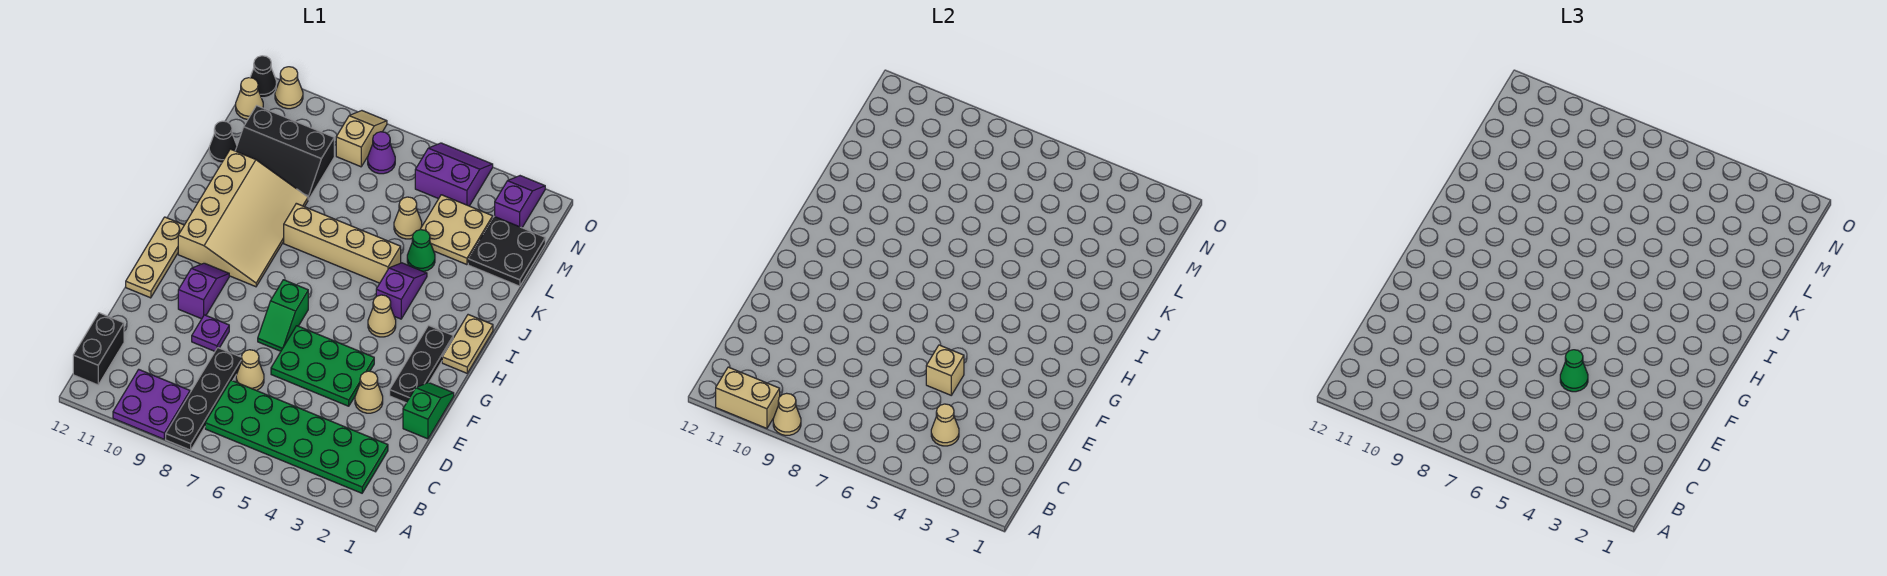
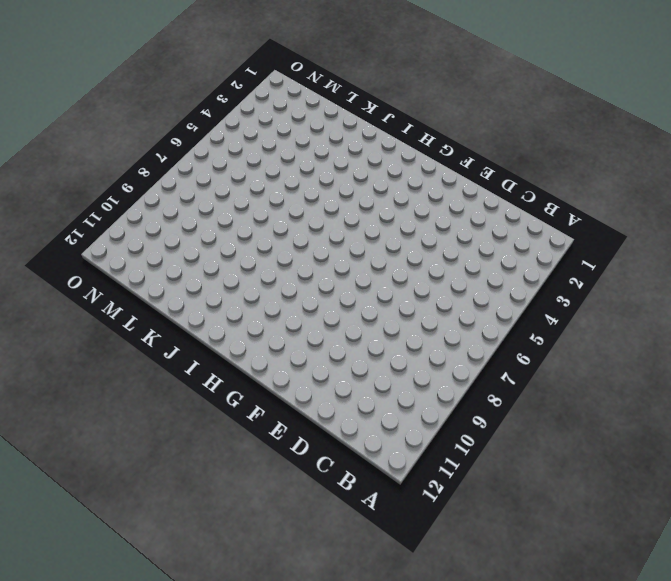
none -> black plate A8:D8 level 1
none -> purple plate A9:B10 level 1
none -> green plate B2:C7 level 1
none -> black brick B12:C12 level 1

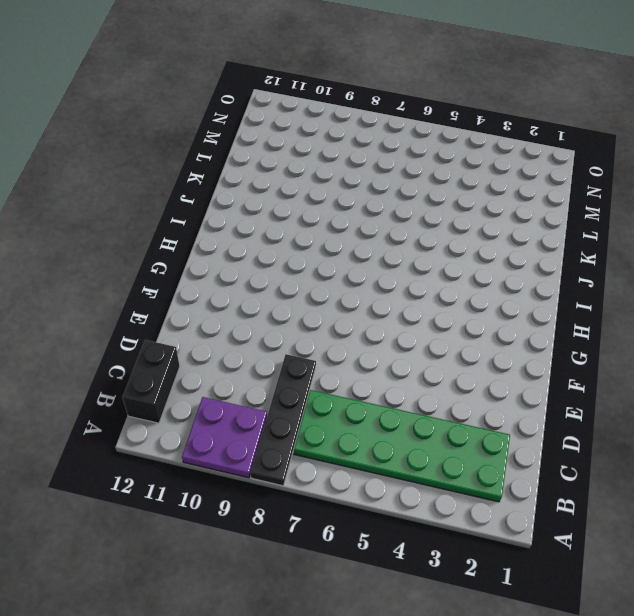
none -> tan cone D7 level 1
none -> green slope E1:F1 level 1 top E
none -> tan cone E3 level 1
none -> green plate E4:F6 level 1

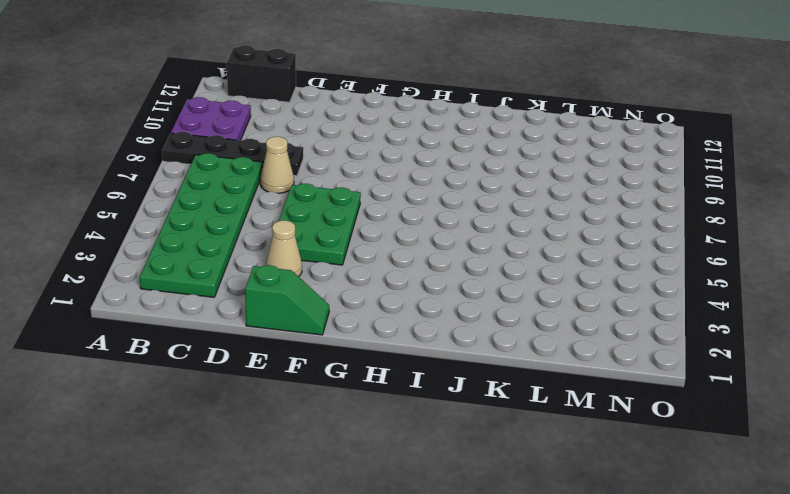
none -> purple plate E9 level 1
none -> black plate F2:H2 level 1
none -> green slope F7:G7 level 1 top G
none -> purple slope F10:G10 level 1 top F

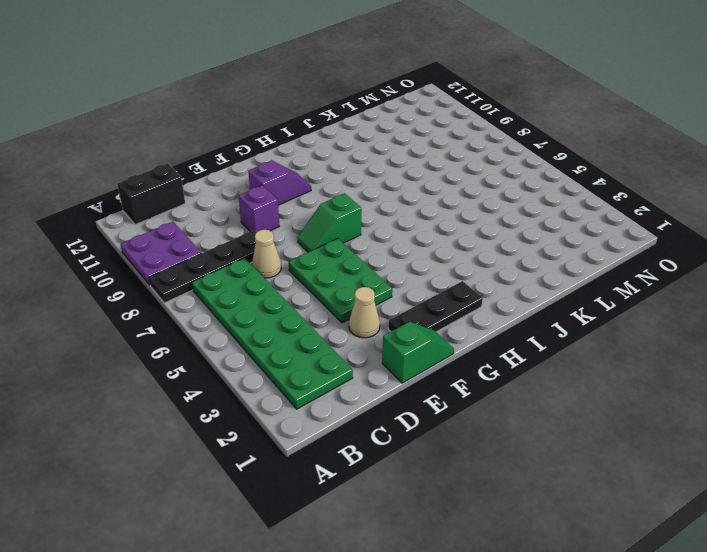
purple brick E9 level 1 -> purple plate E9 level 1
none -> tan plate F12:H12 level 1
none -> tan plate H1:I1 level 1
none -> tan cone H4 level 1
none -> tan slope H9:K11 level 1 top 11

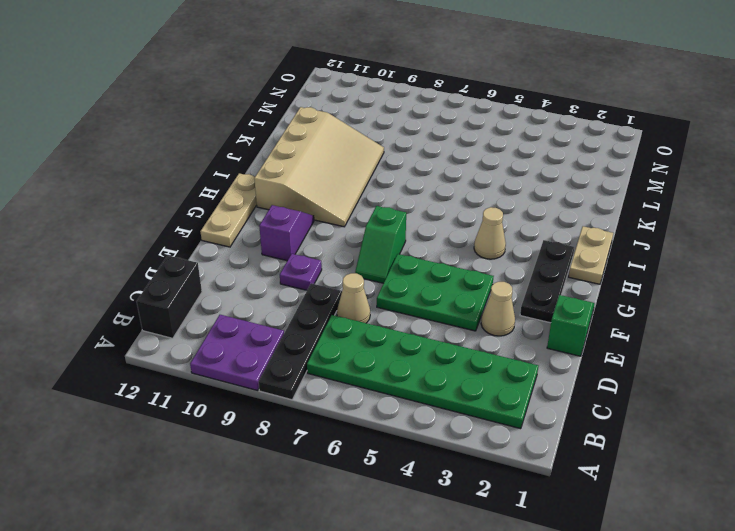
none -> purple slope I4:J4 level 1 top I
none -> tan brick J5:J8 level 1
none -> green cone K4 level 1
none -> black plate L1:M2 level 1

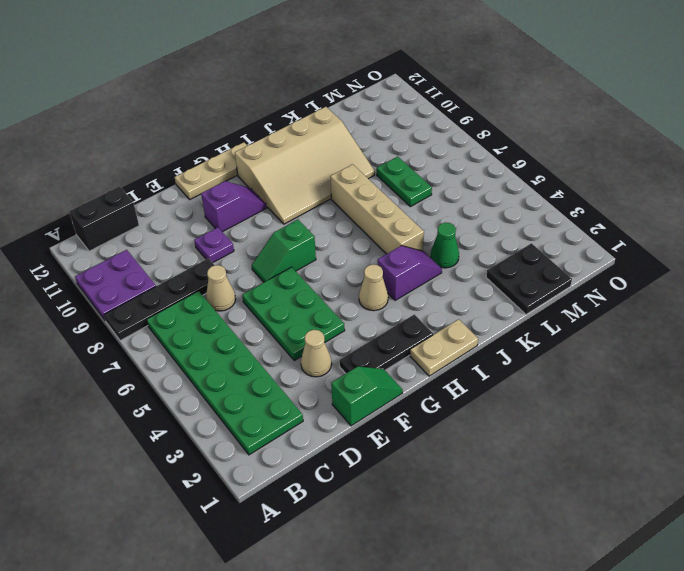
green plate L7:L8 level 1 -> none
none -> tan plate L3:M4 level 1
none -> tan cone L5 level 1
none -> black slope L9:M11 level 1 top M
none -> black cone L12 level 1

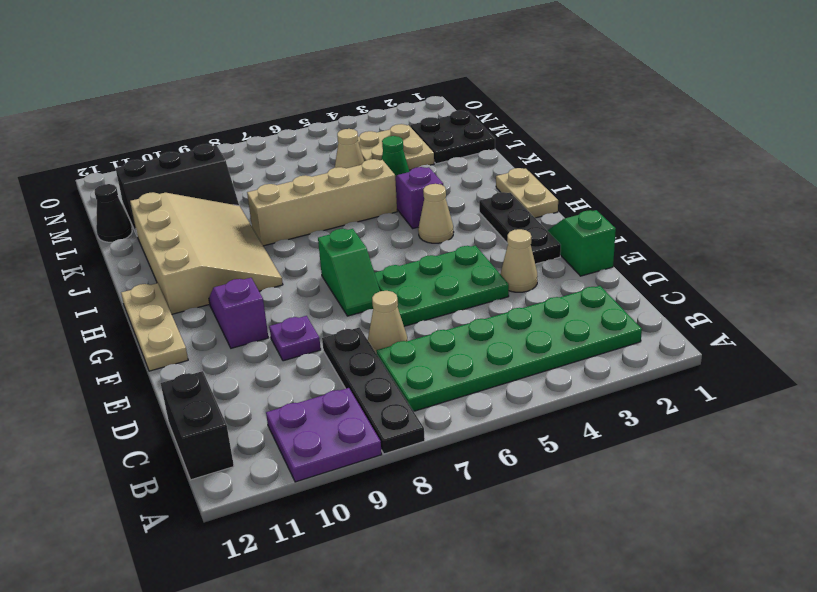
none -> purple slope N2:O2 level 1 top N
none -> purple slope N4:O5 level 1 top N
none -> purple cone N7 level 1
none -> tan slope N8:O8 level 1 top N

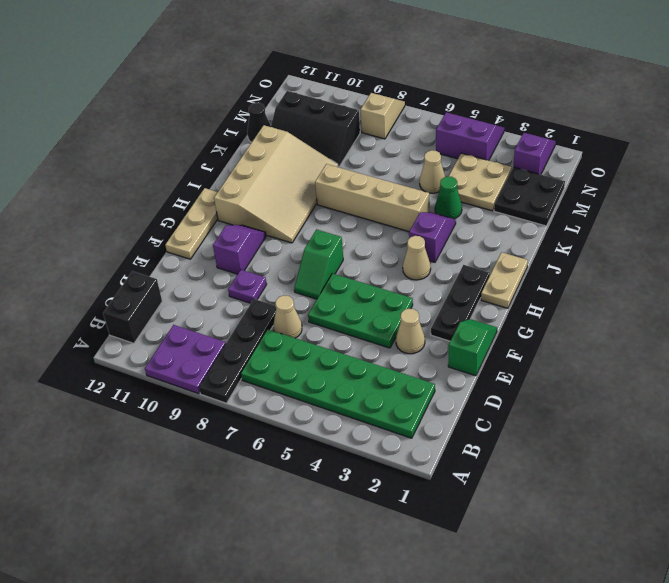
none -> purple cone N7 level 1
none -> tan cone N12 level 1
none -> tan cone O11 level 1
none -> black cone O12 level 1

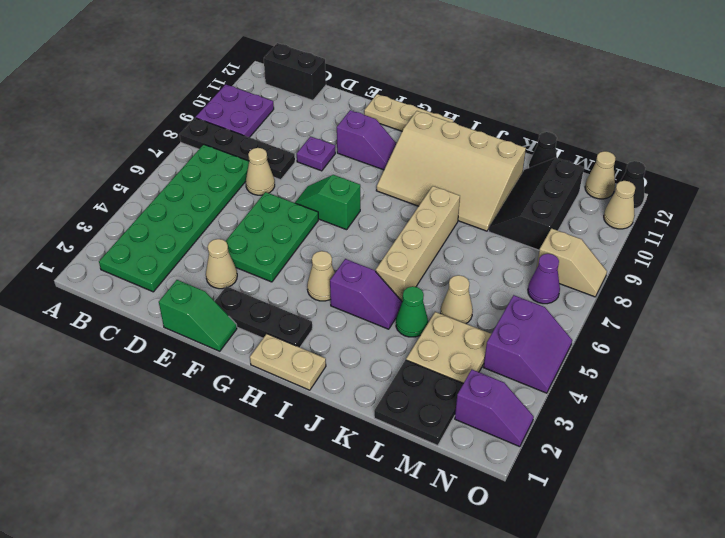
none -> tan cone A9 level 2
none -> tan brick A10:A11 level 2
none -> tan cone C4 level 2
none -> tan brick E5 level 2

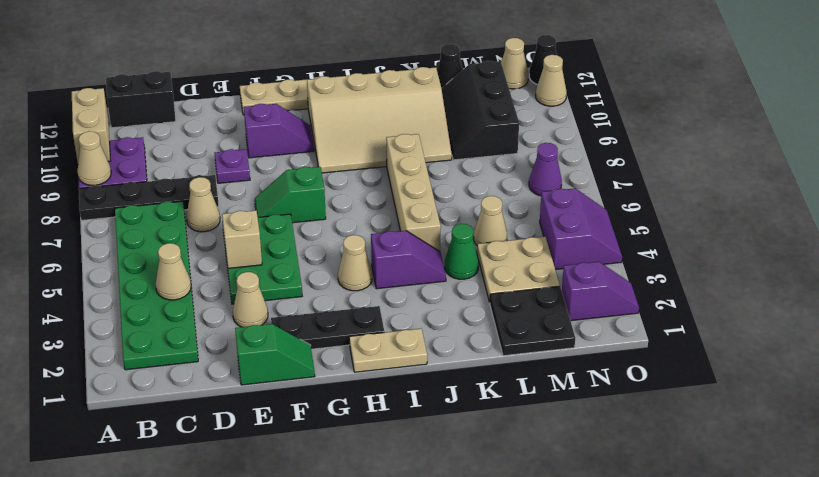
none -> tan slope N8:O8 level 1 top N
none -> green cone E5 level 3

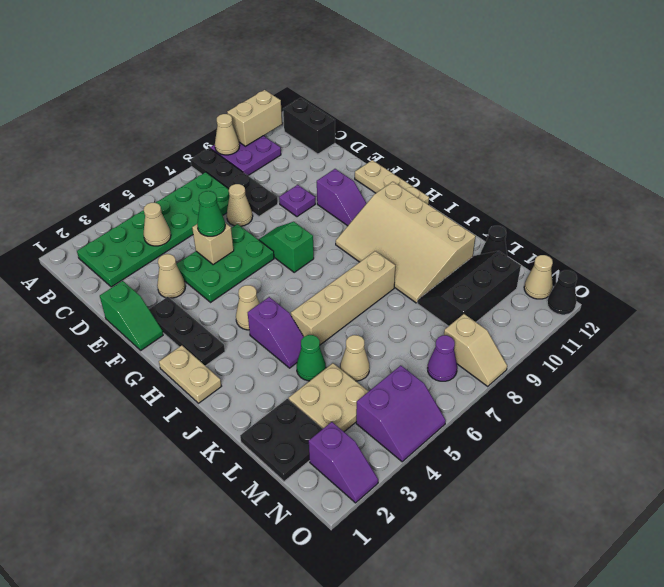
none -> tan cone O11 level 1

